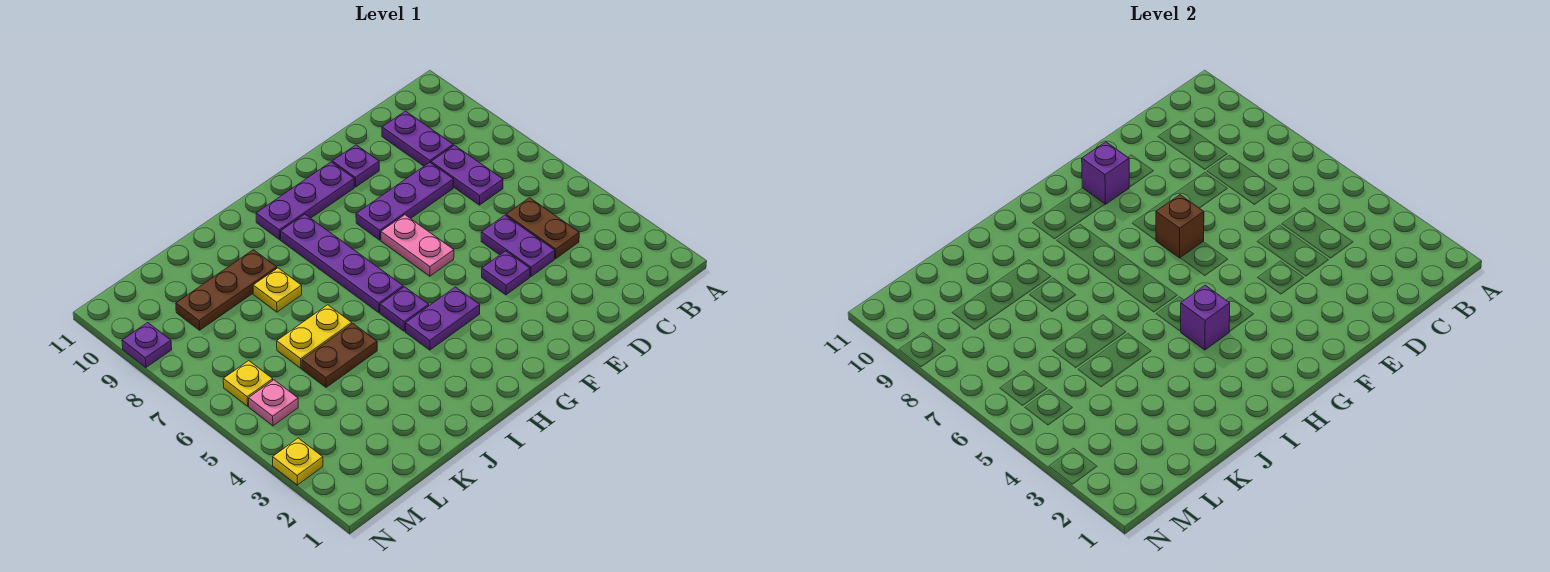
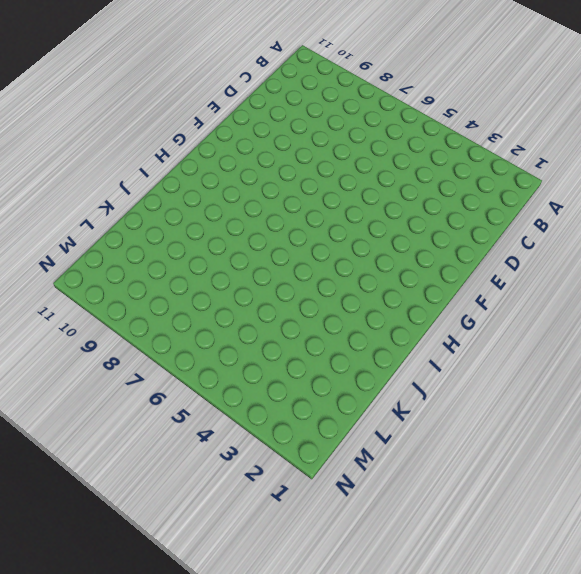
none -> brown plate C4:C5 level 1
none -> purple plate C7:C8 level 1
none -> purple plate C9:C10 level 1

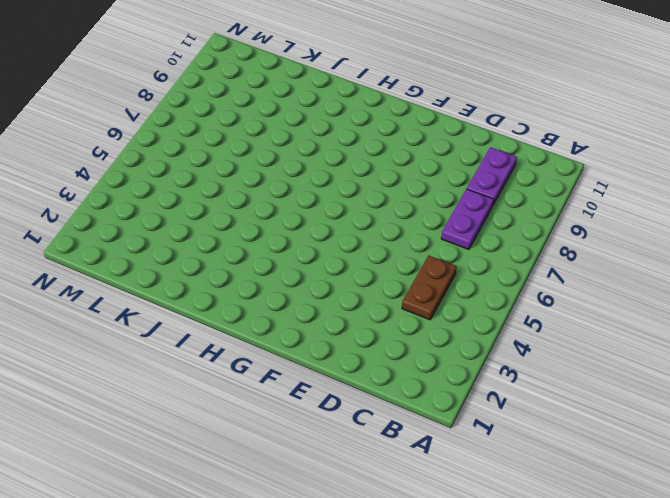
none -> purple plate D4:D5 level 1
none -> purple plate D8:F8 level 1
none -> purple plate E4 level 1

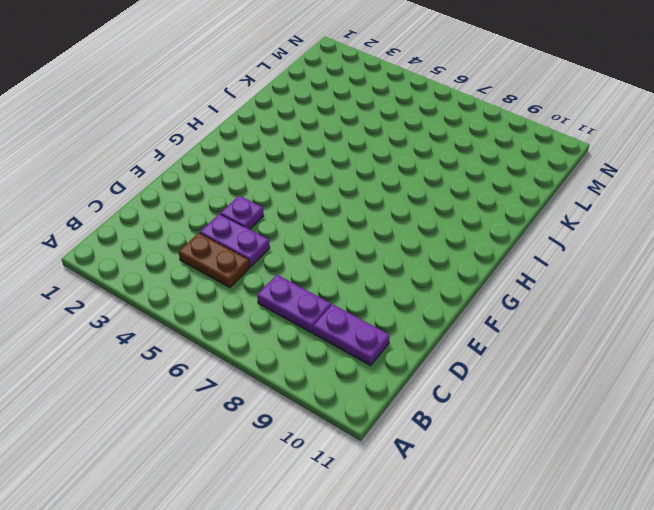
none -> purple plate D8:F8 level 1
none -> purple plate E10 level 1
none -> pink plate F6:F7 level 1

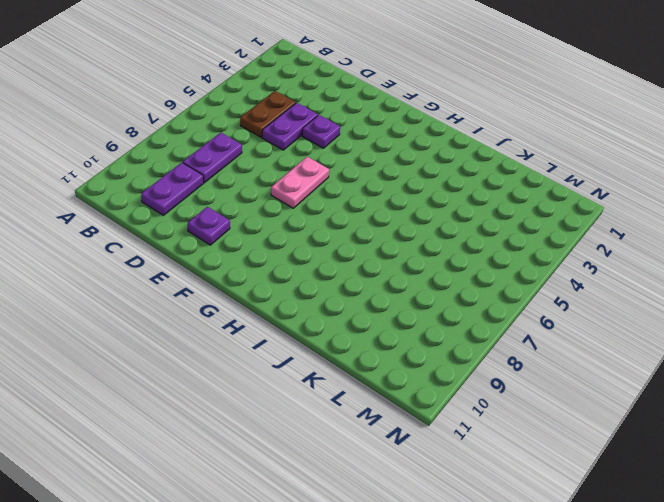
none -> purple plate D8:F8 level 1
none -> purple plate F10:H10 level 1
none -> purple plate G4:H4 level 1

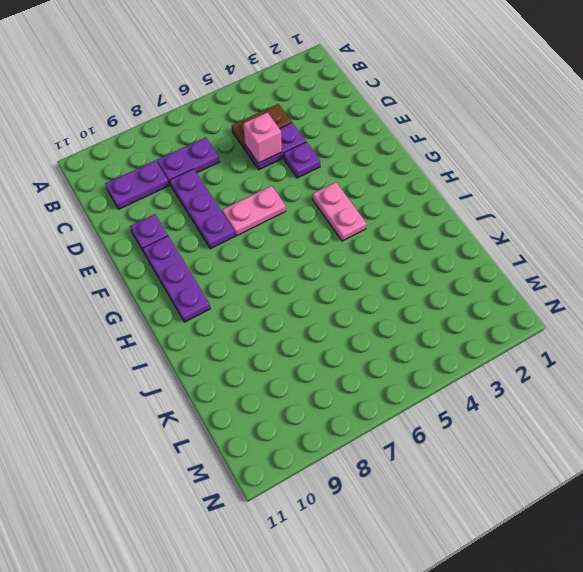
pink brick D5 level 2 -> none
pink plate G4:H4 level 1 -> purple plate G4:H4 level 1
none -> purple plate H5 level 1
none -> purple plate H6:H9 level 1
none -> brown plate J5:K5 level 1

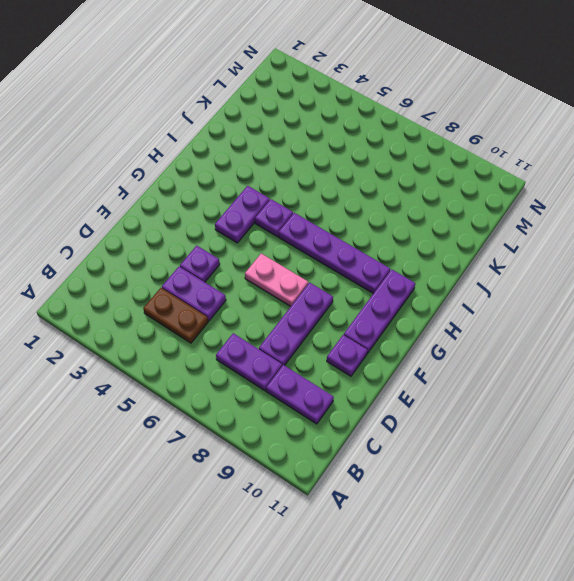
none -> brown plate J5:K5 level 1
none -> yellow plate J6:K6 level 1
none -> yellow plate J8 level 1

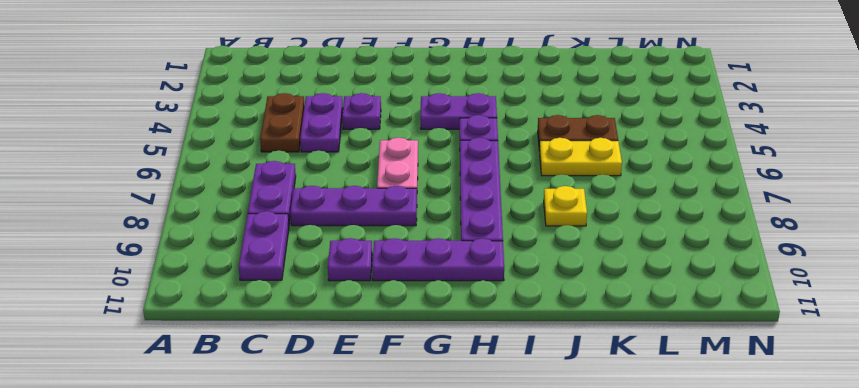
none -> brown plate J9:L9 level 1
none -> pink plate M5 level 1
none -> yellow plate M6 level 1

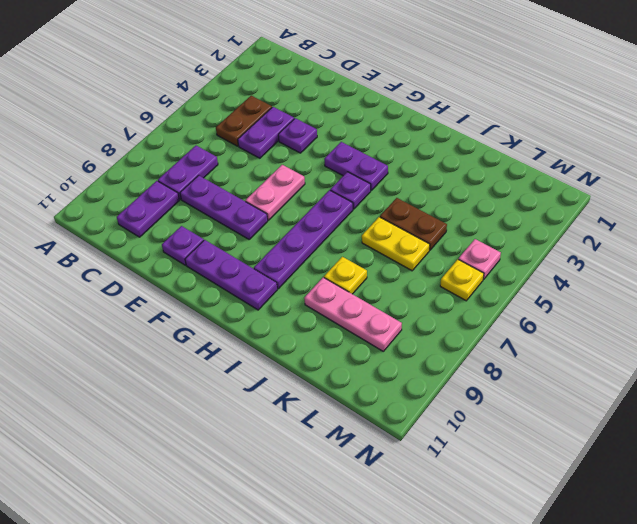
pink plate J9:L9 level 1 -> brown plate J9:L9 level 1
none -> yellow plate N3 level 1
none -> purple plate N9 level 1
none -> brown brick F7 level 2

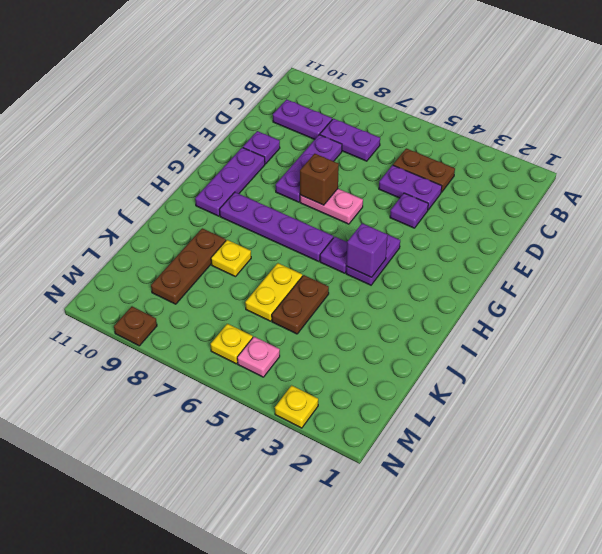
brown plate N9 level 1 -> purple plate N9 level 1
none -> purple brick F10 level 2

